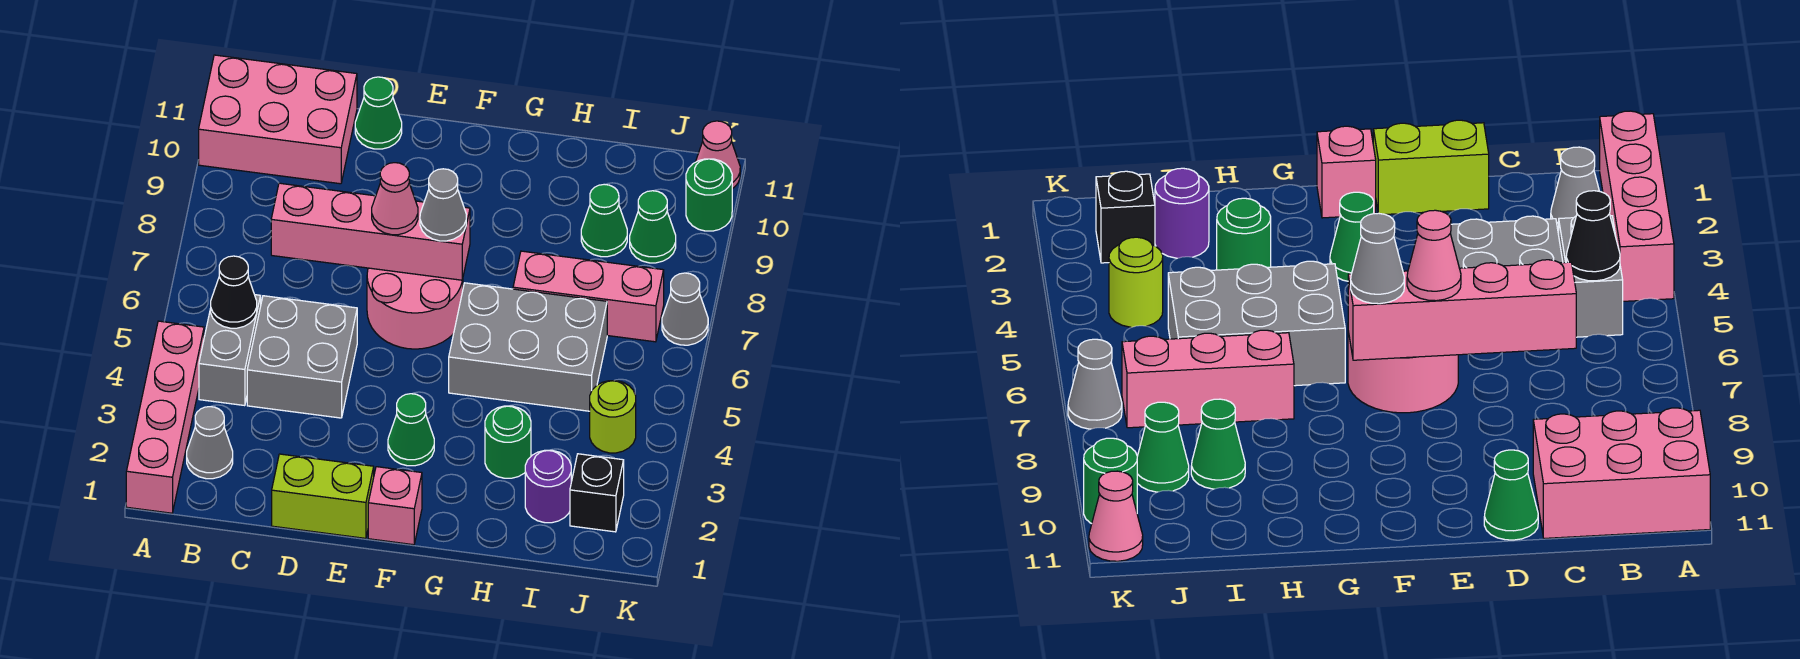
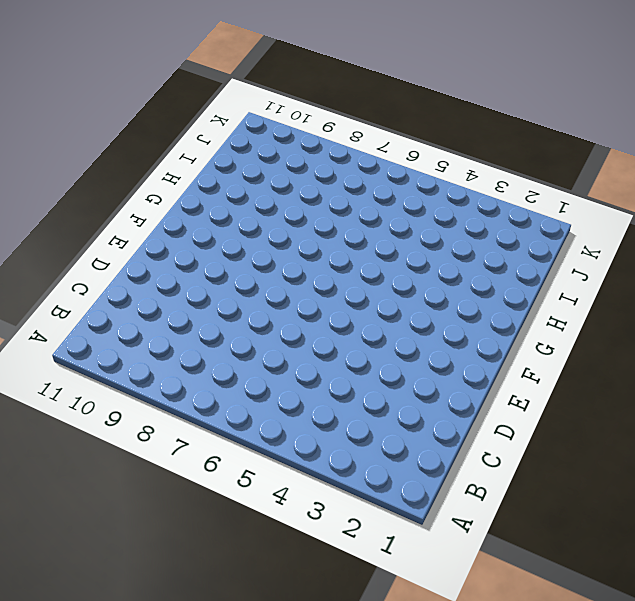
none -> pink brick A1:A4 level 1
none -> pink brick A10:C11 level 1
none -> grey cone B2 level 1

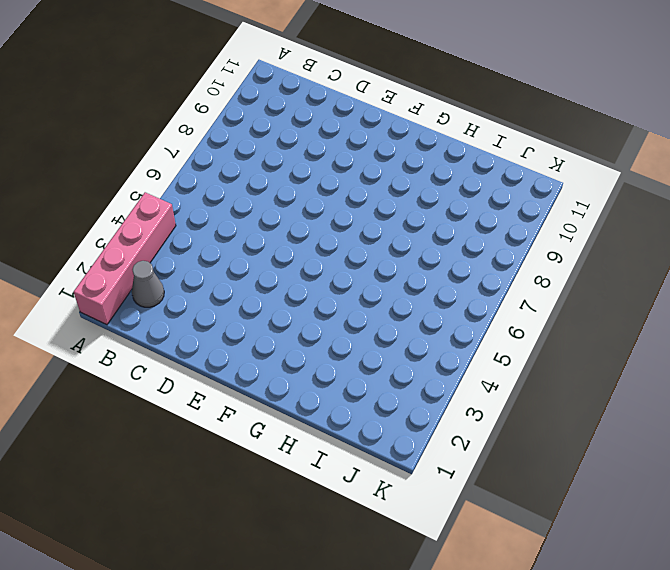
none -> pink brick A10:C11 level 1
none -> grey brick B4:B5 level 1
none -> grey brick C4:D5 level 1

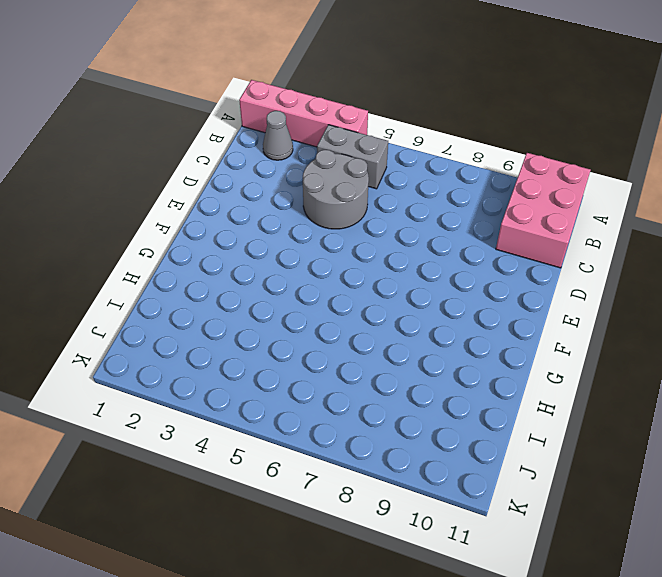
grey round brick C4:D5 level 1 -> grey brick C4:D5 level 1
none -> lime brick D1:E1 level 1
none -> green cone D11 level 1
none -> pink round brick E6:F7 level 1

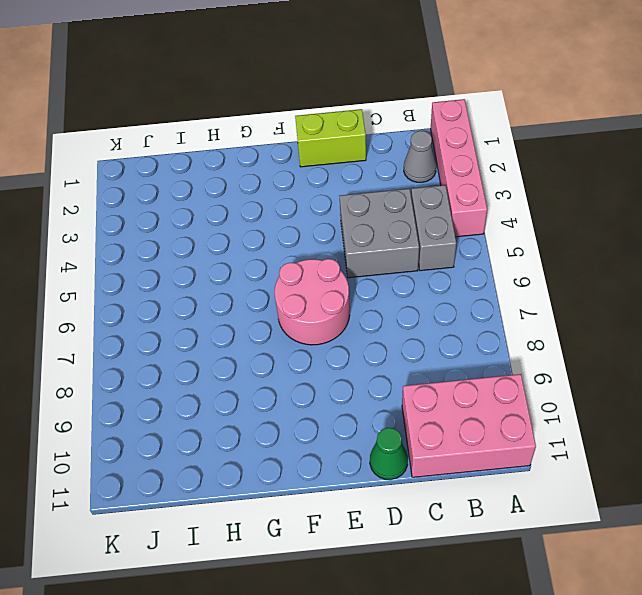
none -> pink brick F1 level 1
none -> green cone F3 level 1
none -> grey brick G5:I6 level 1

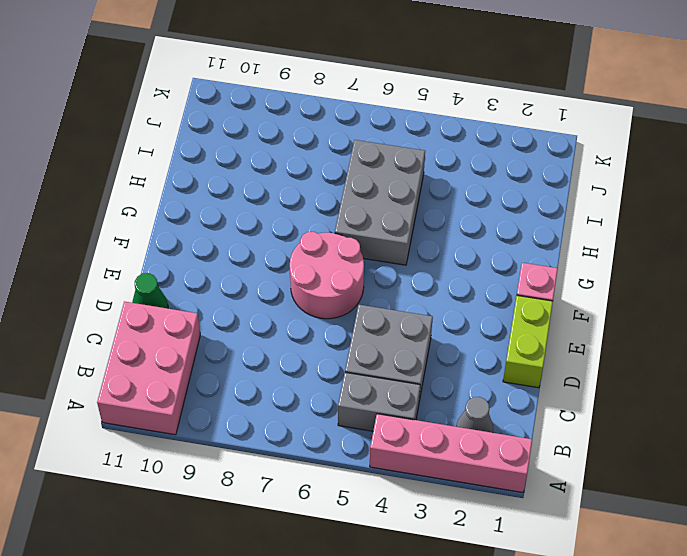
none -> green cone F3 level 1
none -> green round brick H3 level 1
none -> pink brick H7:J7 level 1

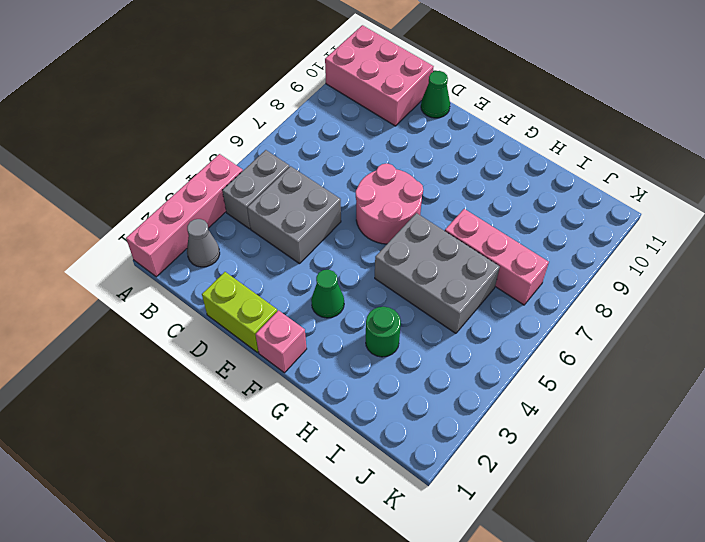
none -> purple round brick I2 level 1
none -> green cone I9 level 1
none -> black brick J2 level 1

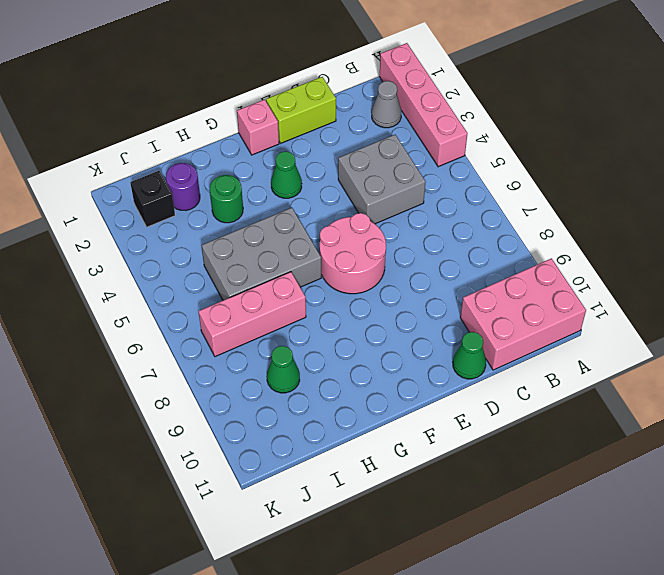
none -> grey brick B4:B5 level 1
none -> lime round brick J4 level 1
none -> green cone J9 level 1

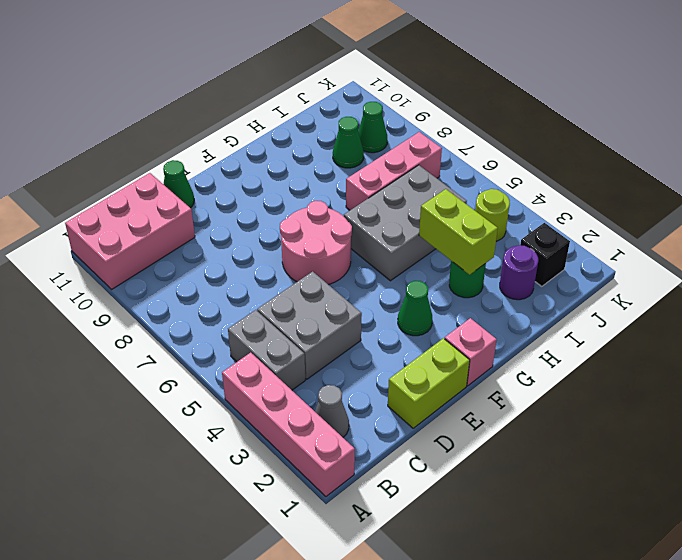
lime brick H3:H4 level 2 -> none
none -> grey cone K7 level 1
none -> green round brick K10 level 1
none -> pink cone K11 level 1

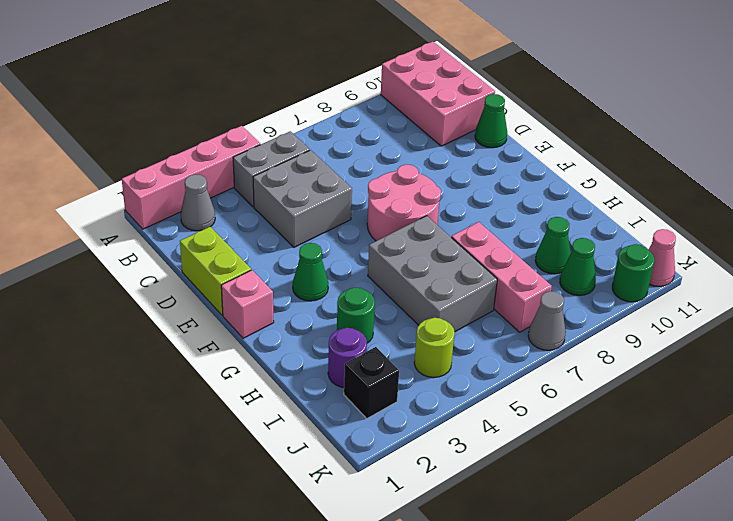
none -> black cone B5 level 2
none -> pink brick C7:F7 level 2
none -> pink cone E7 level 3

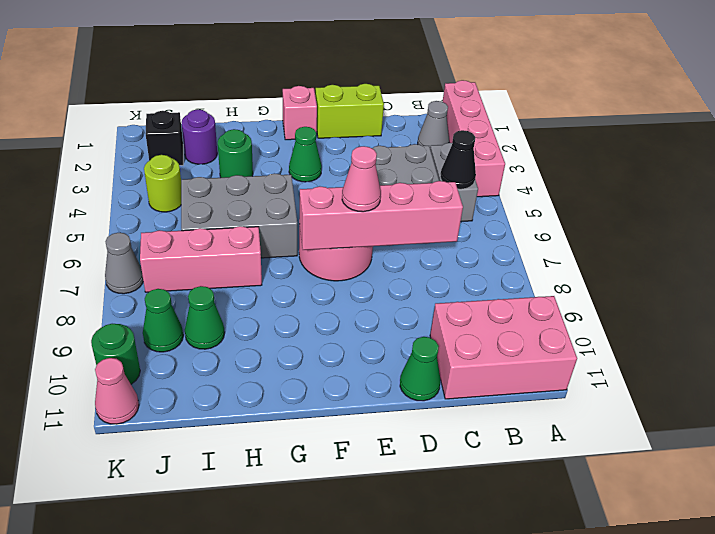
none -> grey cone F7 level 3

